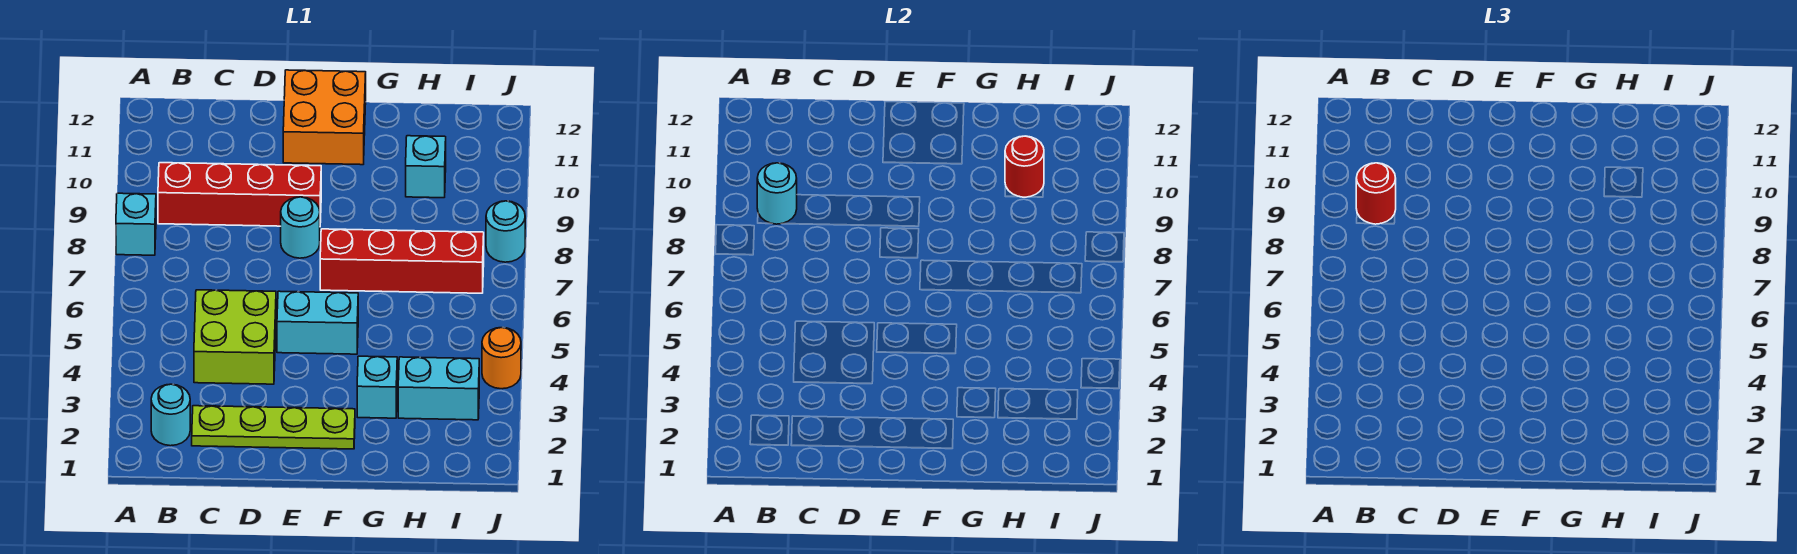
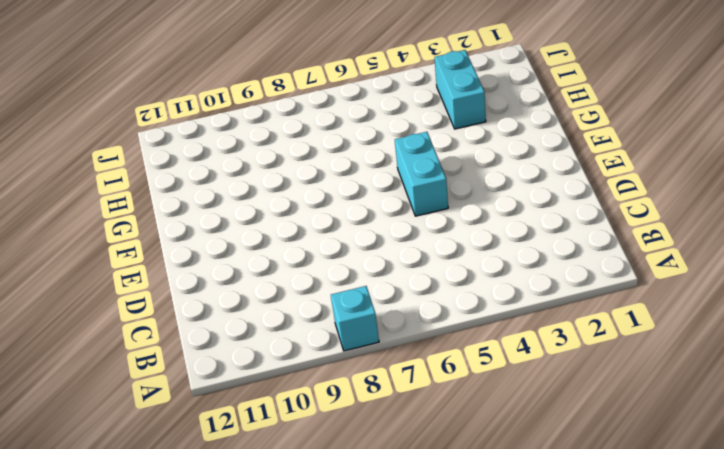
none -> cyan round brick B2 level 1
none -> red brick B9:E9 level 1
none -> lime plate C2:F2 level 1

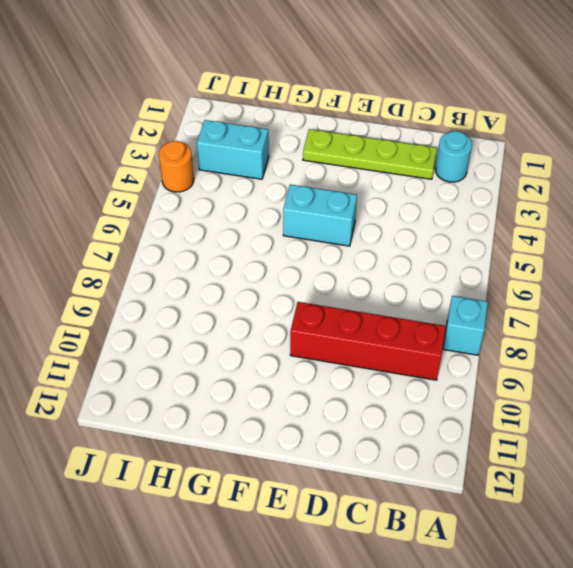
none -> lime brick C4:D5 level 1
none -> cyan round brick E8 level 1
none -> orange brick E11:F12 level 1

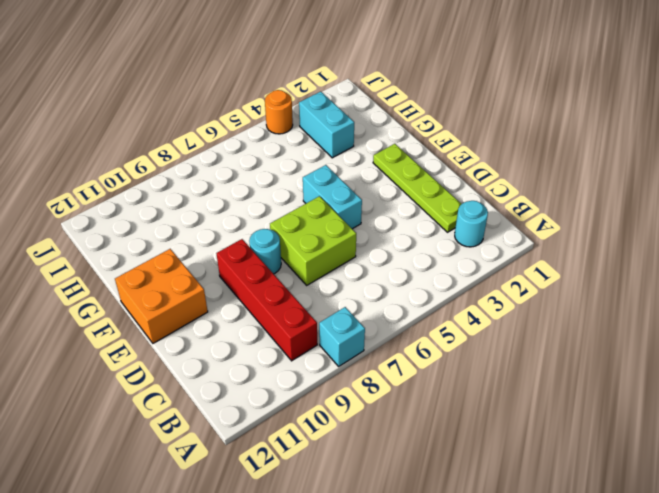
lime brick D6:E7 level 1 -> lime brick C4:D5 level 1
none -> red brick F7:I7 level 1
none -> cyan brick G3 level 1
none -> cyan brick H10 level 1

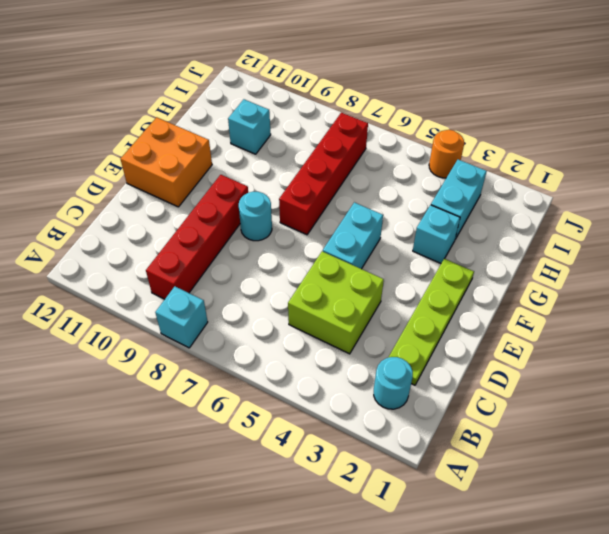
none -> cyan round brick J8 level 1
none -> cyan round brick B9 level 2
none -> red round brick H10 level 2

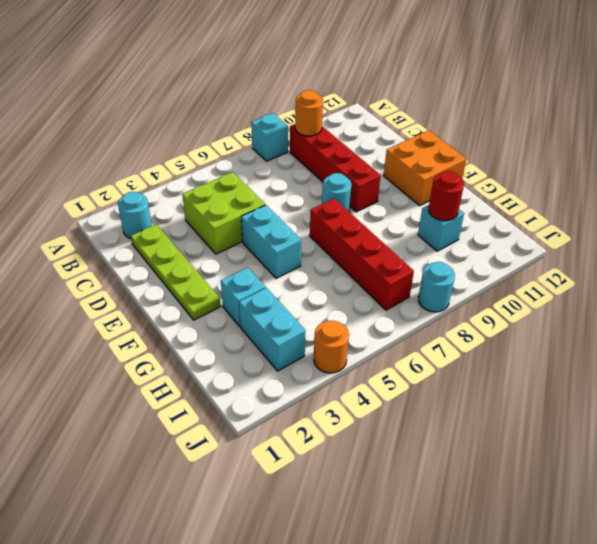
orange round brick B9 level 2 -> cyan round brick B9 level 2
none -> red round brick B9 level 3

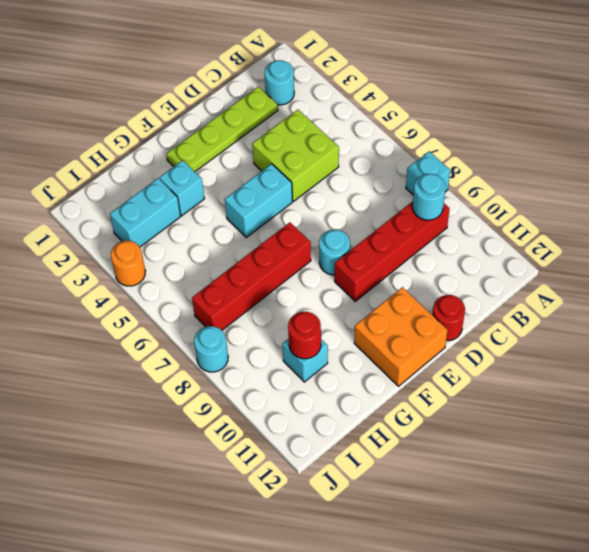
red round brick D12 level 1 -> red round brick B9 level 3

